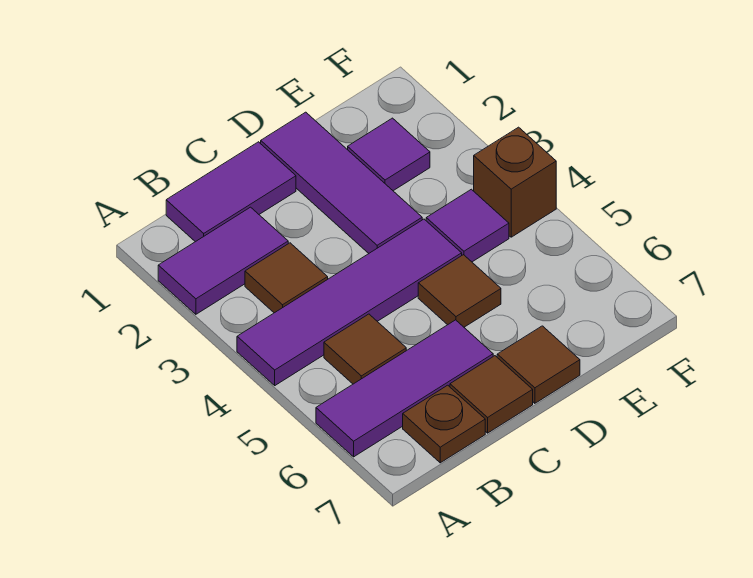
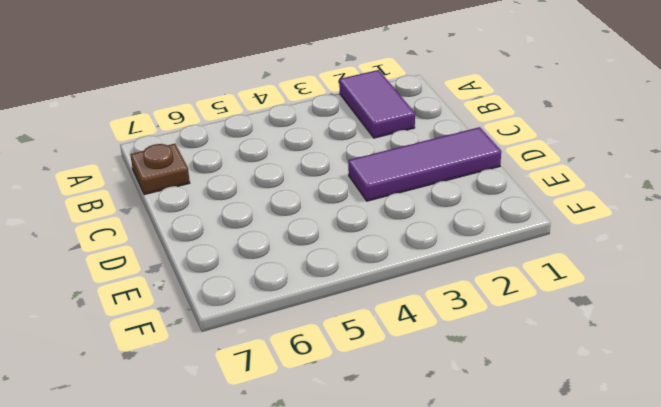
none -> purple tile A4:D4 level 1
none -> purple tile A6:C6 level 1
none -> purple tile B1:C1 level 1

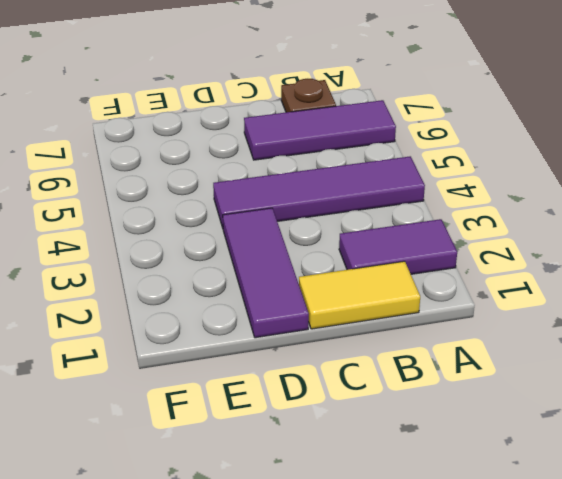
yellow tile B1:C1 level 1 -> purple tile B1:C1 level 1
none -> brown tile B3 level 1
none -> brown tile B5 level 1
none -> brown tile C7 level 1

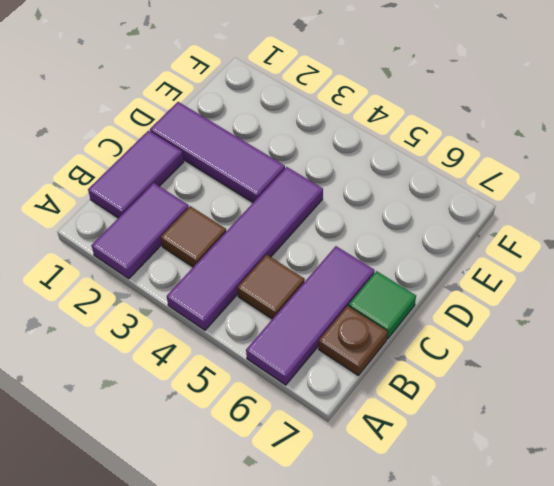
green tile C7 level 1 -> brown tile C7 level 1
none -> brown tile D5 level 1
none -> brown tile D7 level 1
none -> purple tile E2 level 1

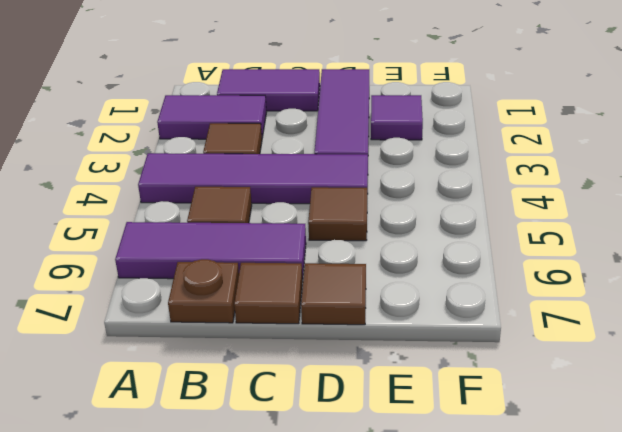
none -> purple tile E4 level 1
none -> brown brick F4 level 1

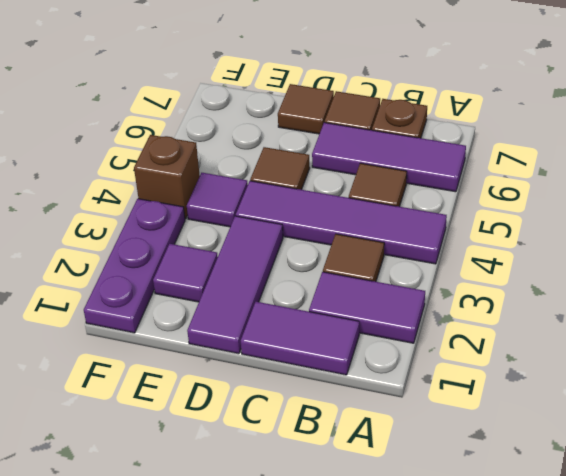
purple plate F1:F3 level 1 -> none

